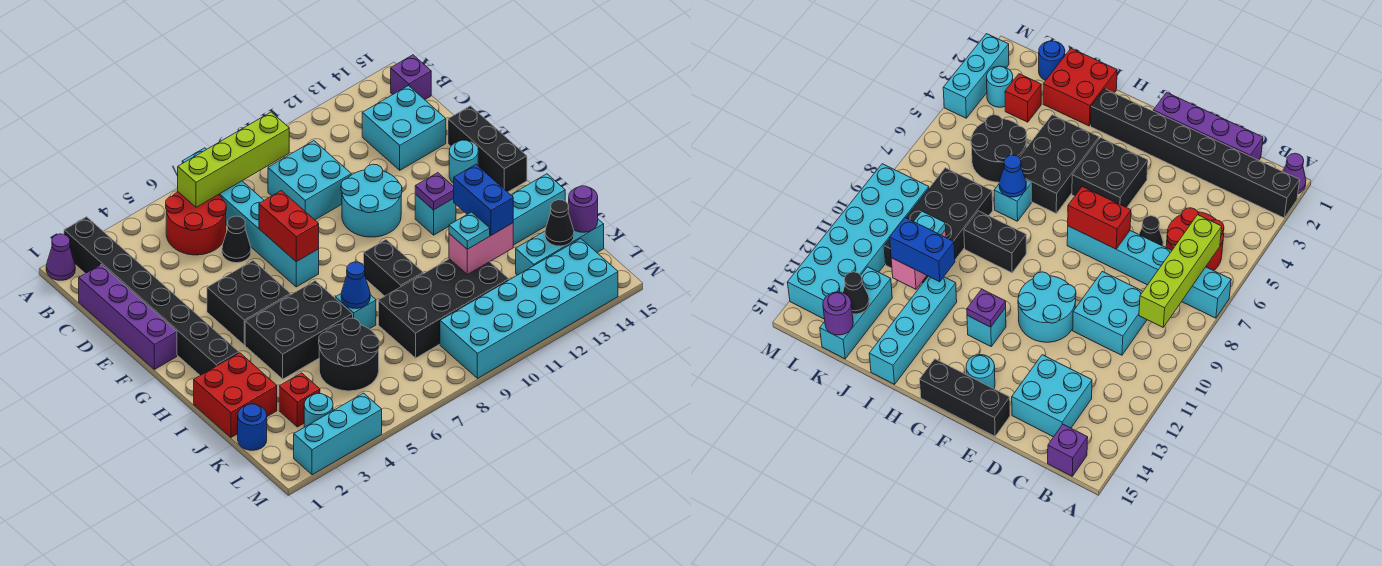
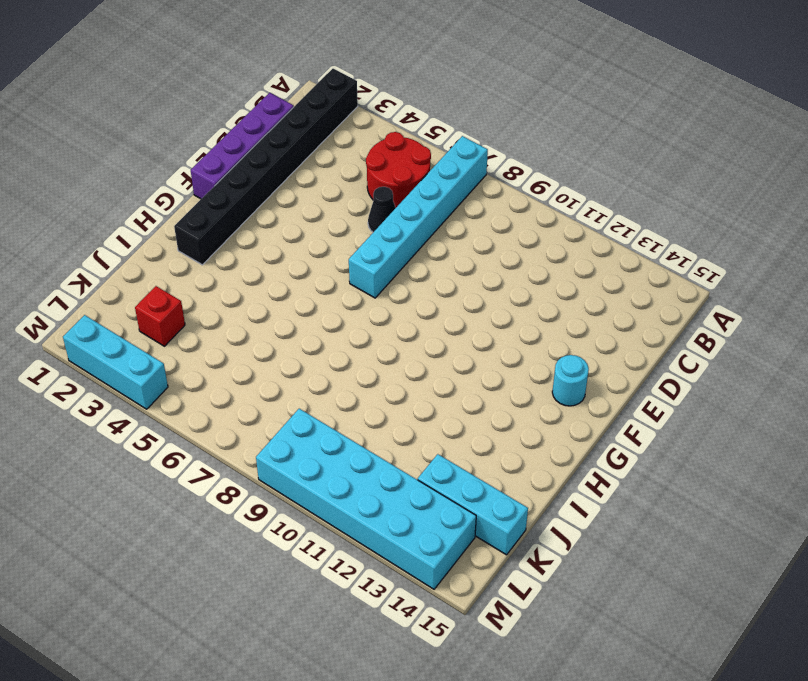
none -> purple cone A1 level 1
none -> purple brick B15 level 1
none -> cyan brick C9:D10 level 1
none -> cyan brick C13:D14 level 1

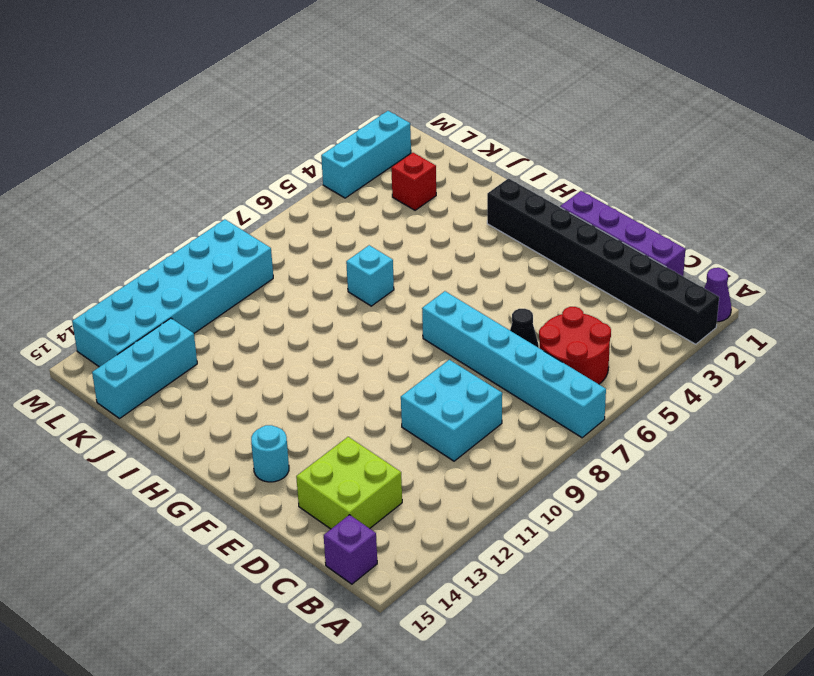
lime brick C13:D14 level 1 -> cyan brick C13:D14 level 1
none -> cyan round brick E10:F11 level 1
none -> black brick E15:G15 level 1
none -> black brick F4:G5 level 1
none -> cyan brick G12 level 1

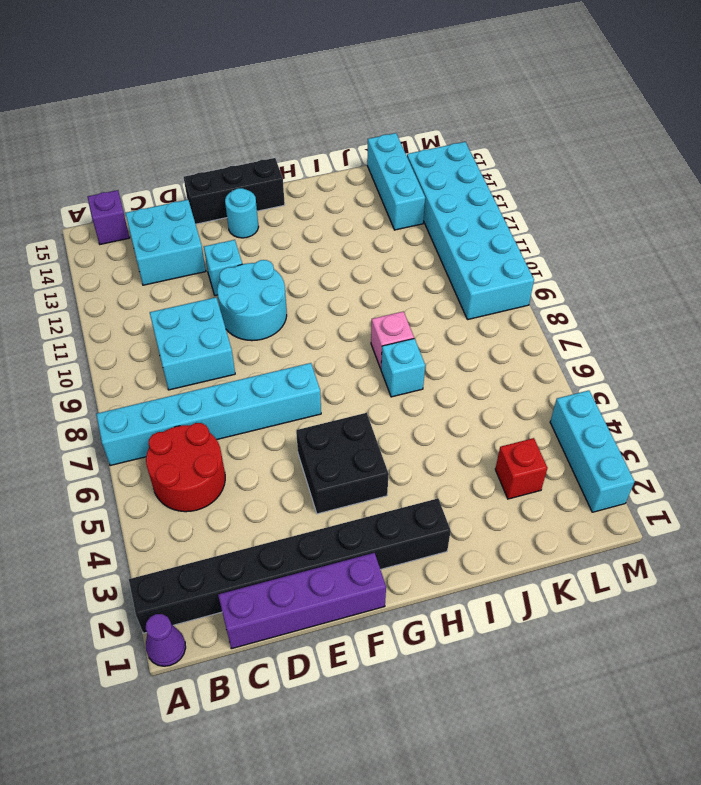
cyan brick E12 level 1 -> cyan brick G12 level 1
pink brick I8 level 1 -> none
none -> black cone D6 level 1
none -> black brick H4:I6 level 1
none -> black brick H9:I9 level 1
none -> red brick I1:J2 level 1

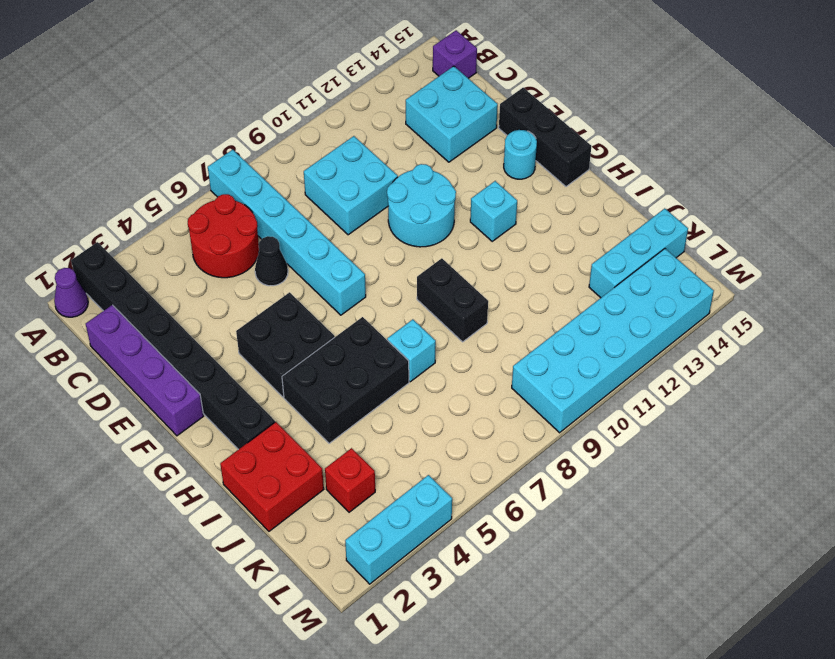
none -> cyan brick I12:I15 level 1
none -> black round brick J5:K6 level 1
none -> black brick J8:K11 level 1
none -> blue round brick K1 level 1

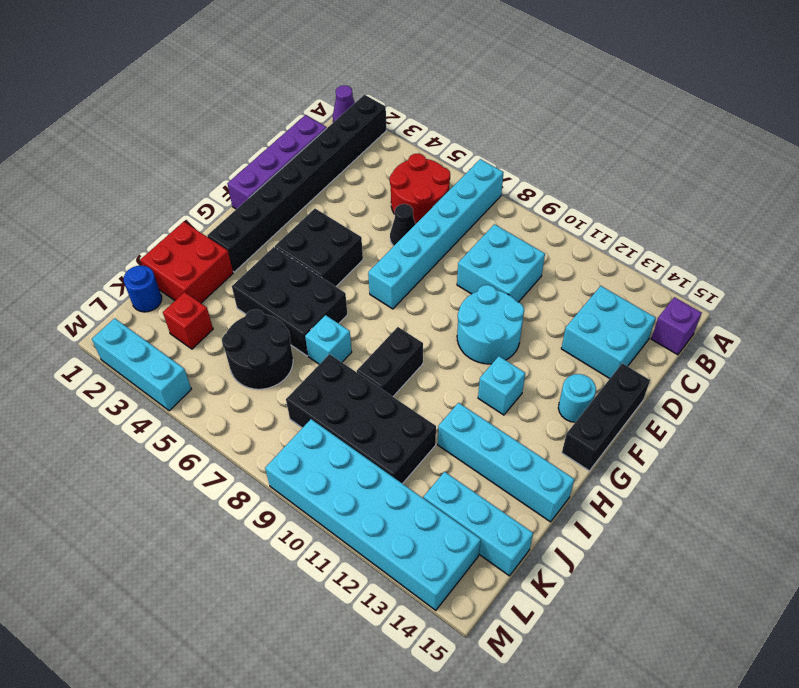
none -> cyan round brick L3 level 1
none -> lime brick B6:B9 level 2
none -> red brick E7:F7 level 2
none -> purple plate G12 level 2

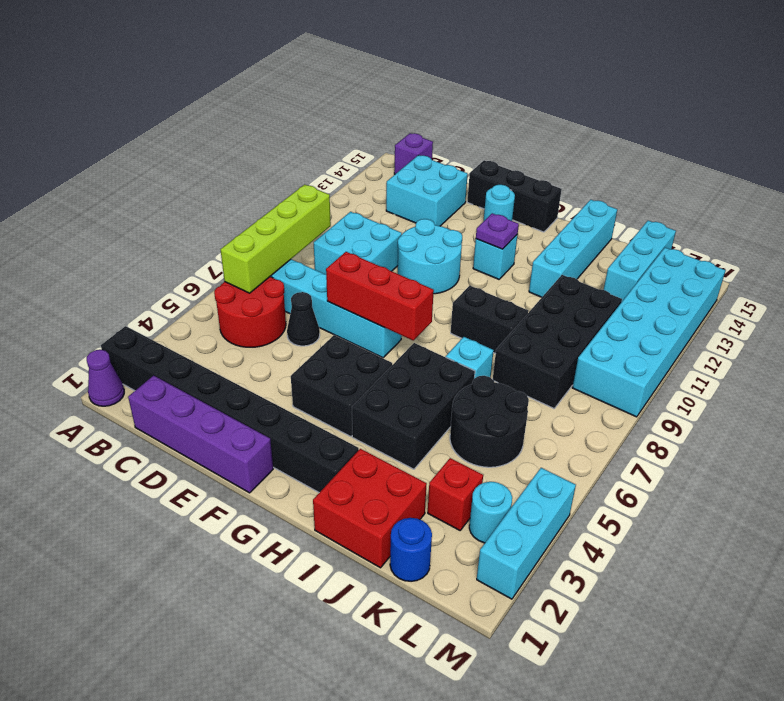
red brick E7:G7 level 2 -> red brick E7:F7 level 2
none -> blue cone I7 level 2
none -> pink brick J11:J12 level 2
none -> black cone K14 level 2
none -> purple round brick K15 level 2

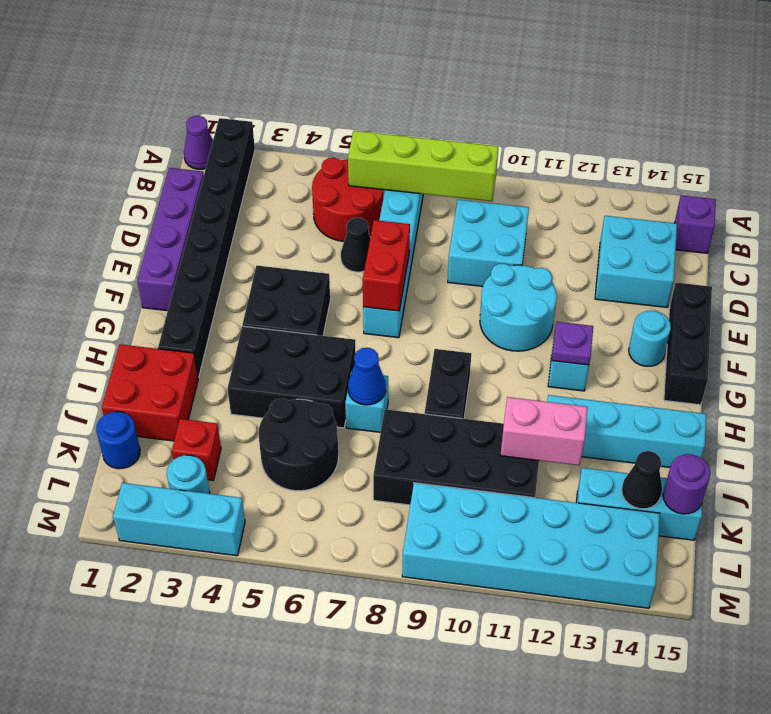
none -> blue brick I12:J12 level 3
none -> cyan plate J11 level 3

